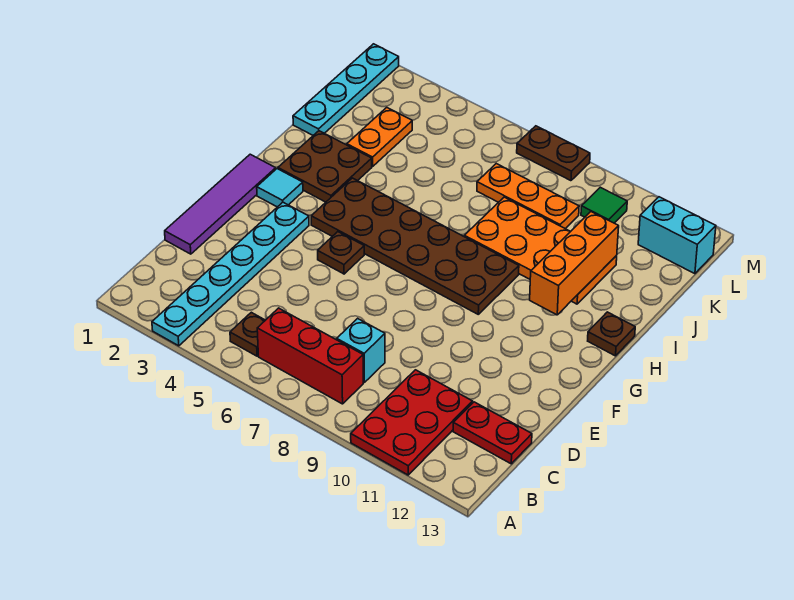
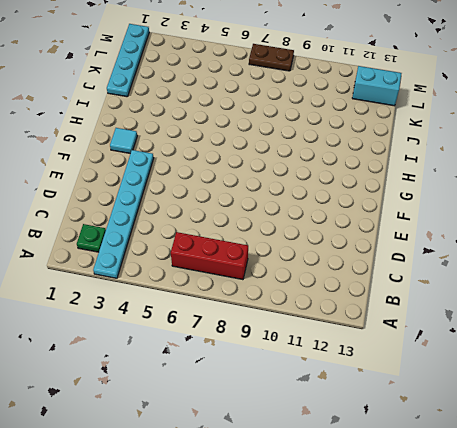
green plate B2 level 1 -> none
none -> red plate A10:C11 level 1
none -> brown plate B5 level 1
none -> cyan brick C8 level 1

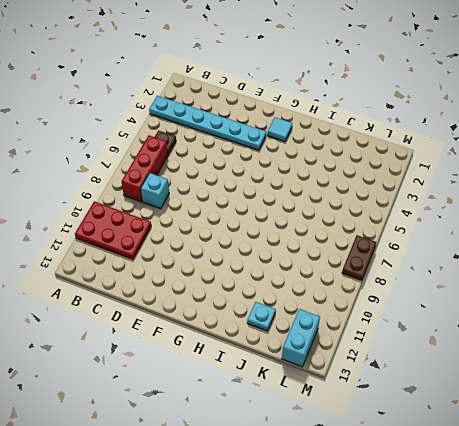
cyan plate J12 level 1 -> none
none -> red plate C12:C13 level 1
none -> purple tile D1:G1 level 1
none -> brown plate F5 level 1

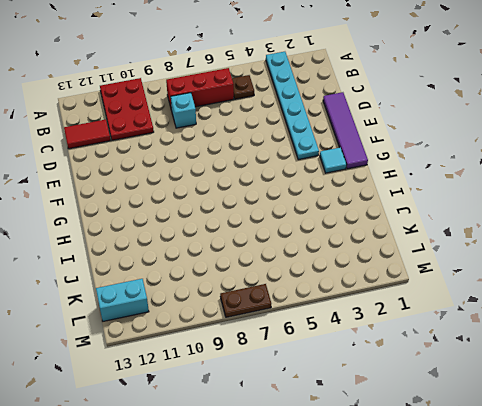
red tile C12:C13 level 1 -> red plate C12:C13 level 1
none -> brown plate F5 level 1
none -> brown plate G4:H9 level 1
none -> brown plate H2:I3 level 1

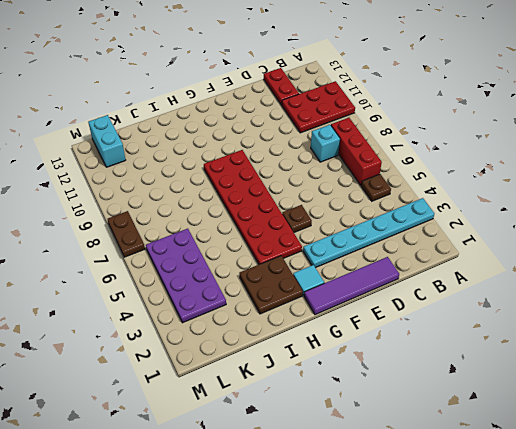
red plate G4:H9 level 1 -> brown plate G4:H9 level 1
purple plate K3:L6 level 1 -> orange plate J3:K3 level 1
none -> brown plate H13 level 1
none -> orange plate I8:J11 level 1
none -> cyan plate J1:M1 level 1

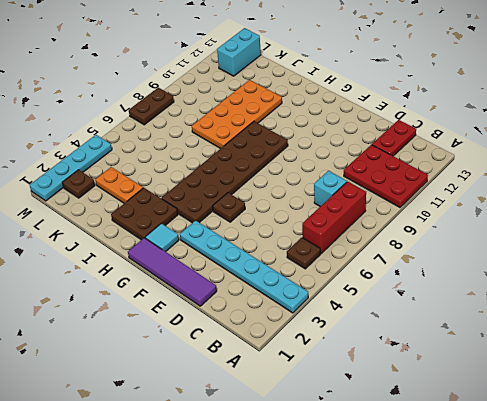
brown plate L2 level 1 -> brown plate H13 level 1
cyan plate M1:M4 level 1 -> cyan plate J1:M1 level 1
none -> orange plate K7:K9 level 1
none -> green tile L10 level 1
none -> orange brick H11:J11 level 2

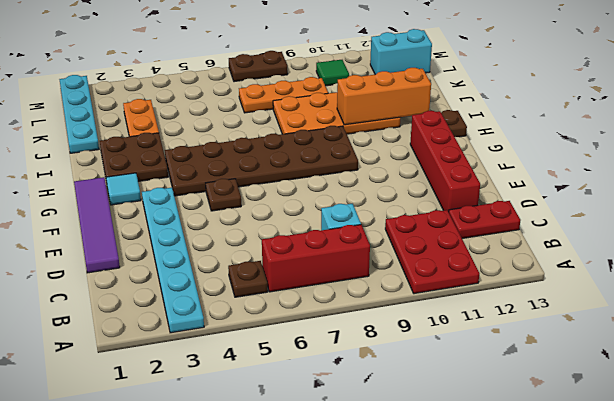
red brick D12:G12 level 1 -> none
orange brick I10:I12 level 2 -> orange brick H11:J11 level 2

